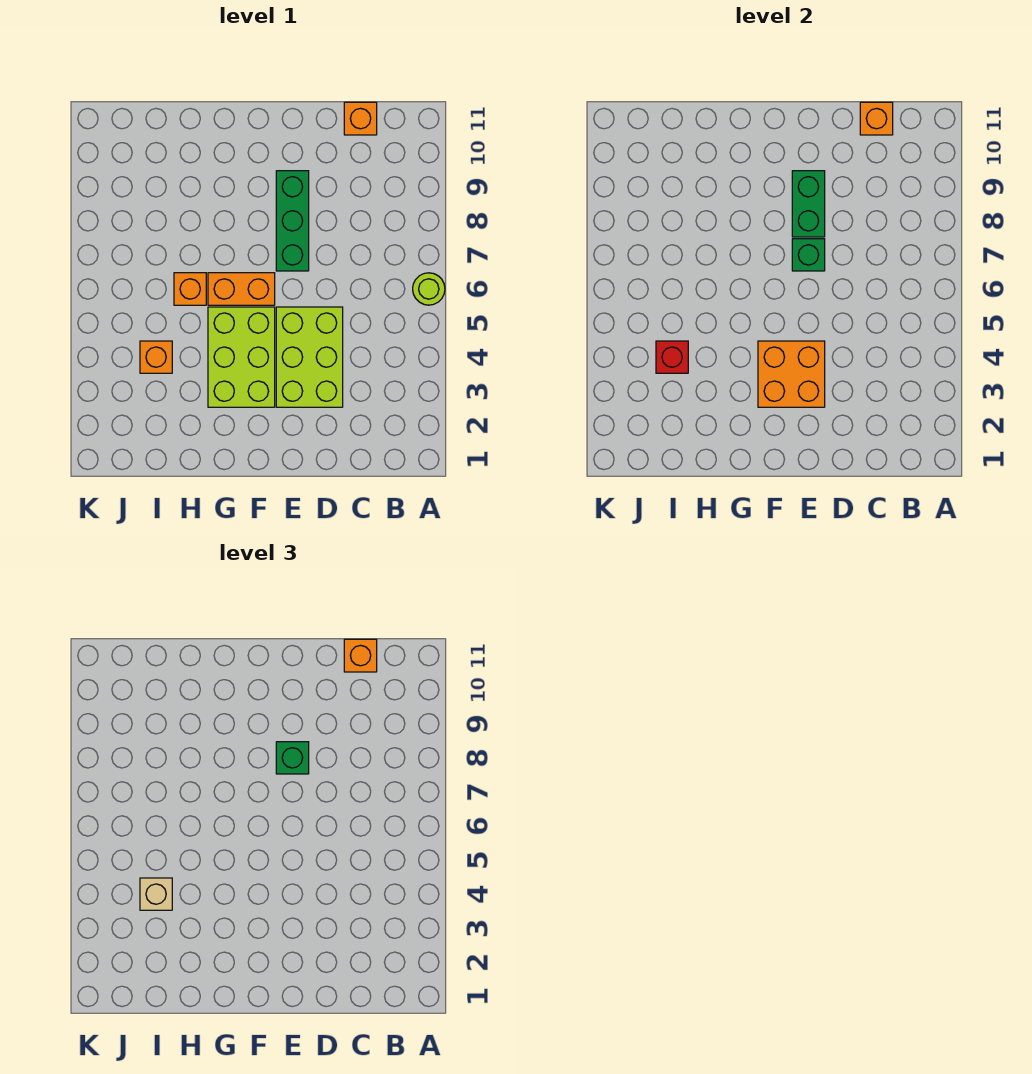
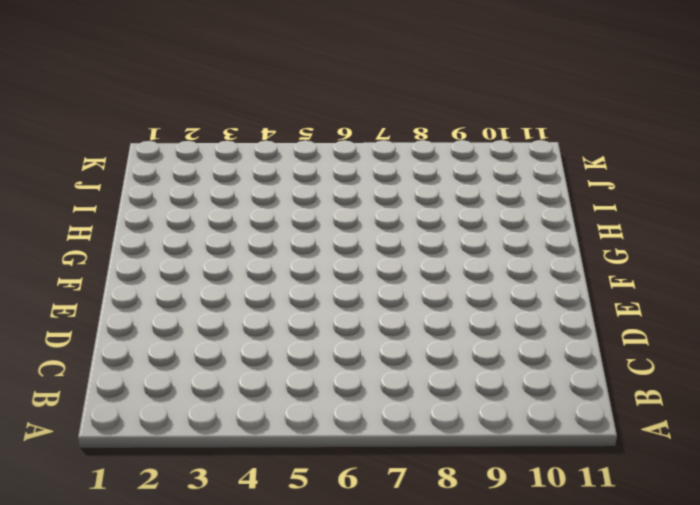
none -> lime round brick A6 level 1
none -> orange brick C11 level 1
none -> lime brick D3:E5 level 1

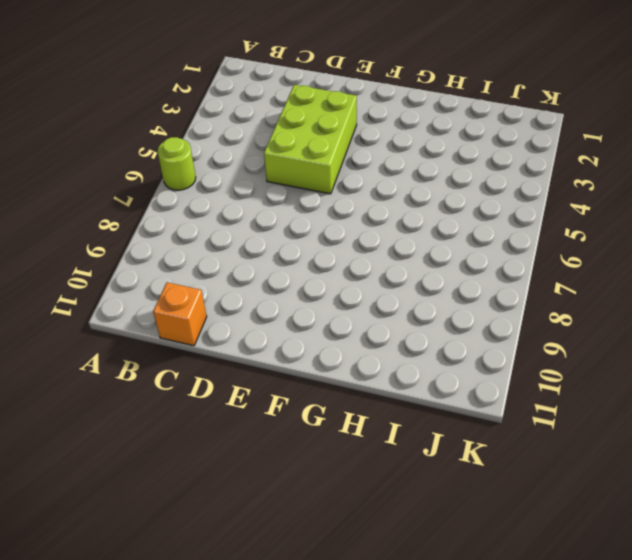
none -> green brick E7:E9 level 1
none -> lime brick F3:G5 level 1
none -> orange brick F6:G6 level 1

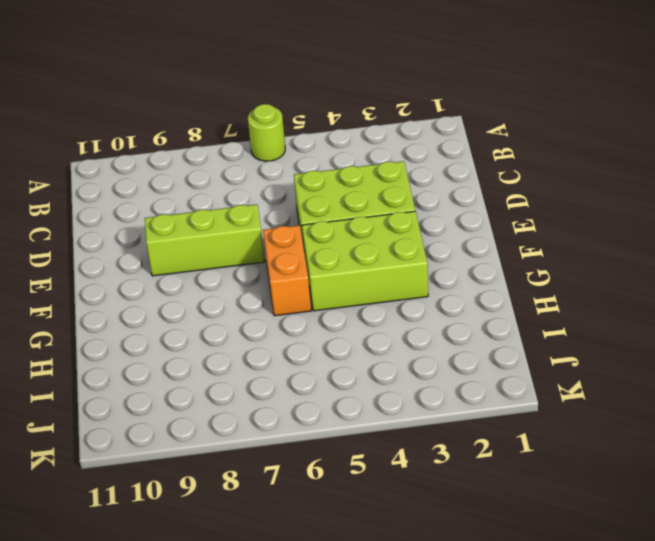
lime brick E7:E9 level 1 -> green brick E7:E9 level 1
none -> orange brick C11 level 1
none -> orange brick H6 level 1
none -> orange brick I4 level 1

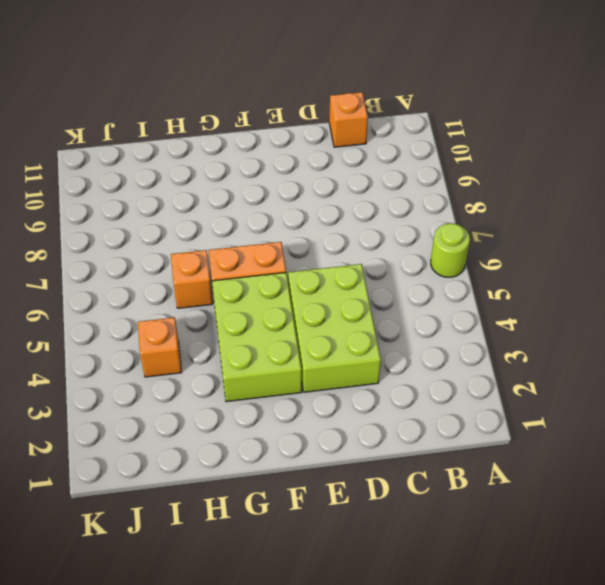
none -> green brick E7:E9 level 1
none -> orange brick C11 level 2
none -> orange brick E3:F4 level 2

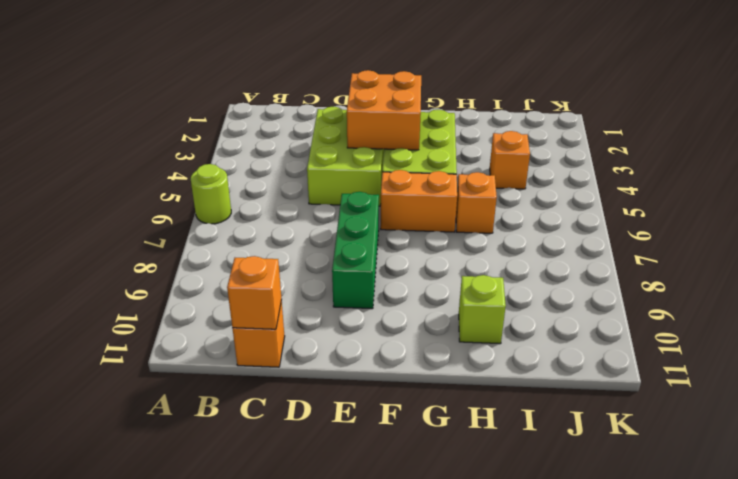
lime brick H10 level 1 -> none
none -> green brick E7 level 2
none -> green brick E8:E9 level 2
none -> red brick I4 level 2

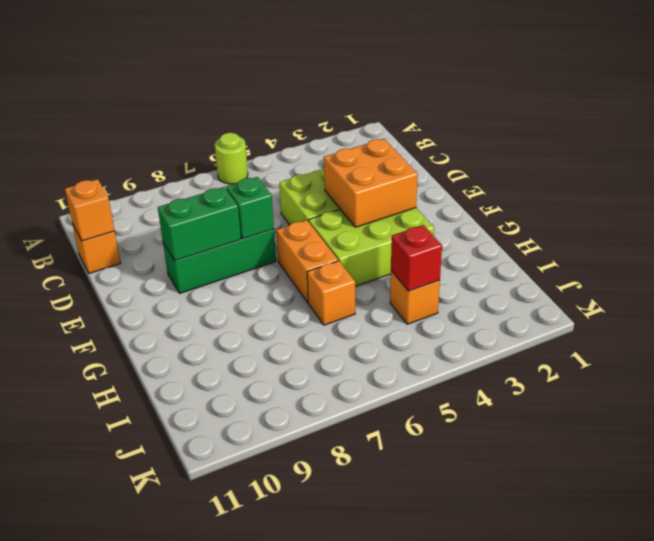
none -> orange brick C11 level 3
none -> green brick E8 level 3
none -> tan brick I4 level 3

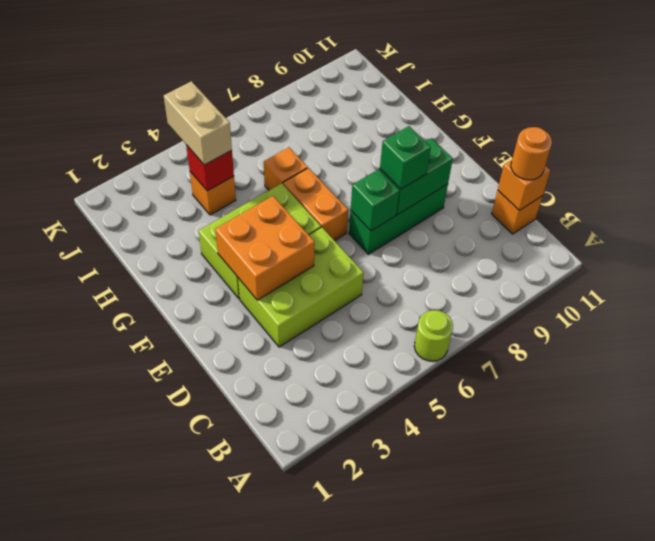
orange round brick C11 level 3 -> orange brick C11 level 3
tan brick I4:J4 level 3 -> tan brick I4 level 3

